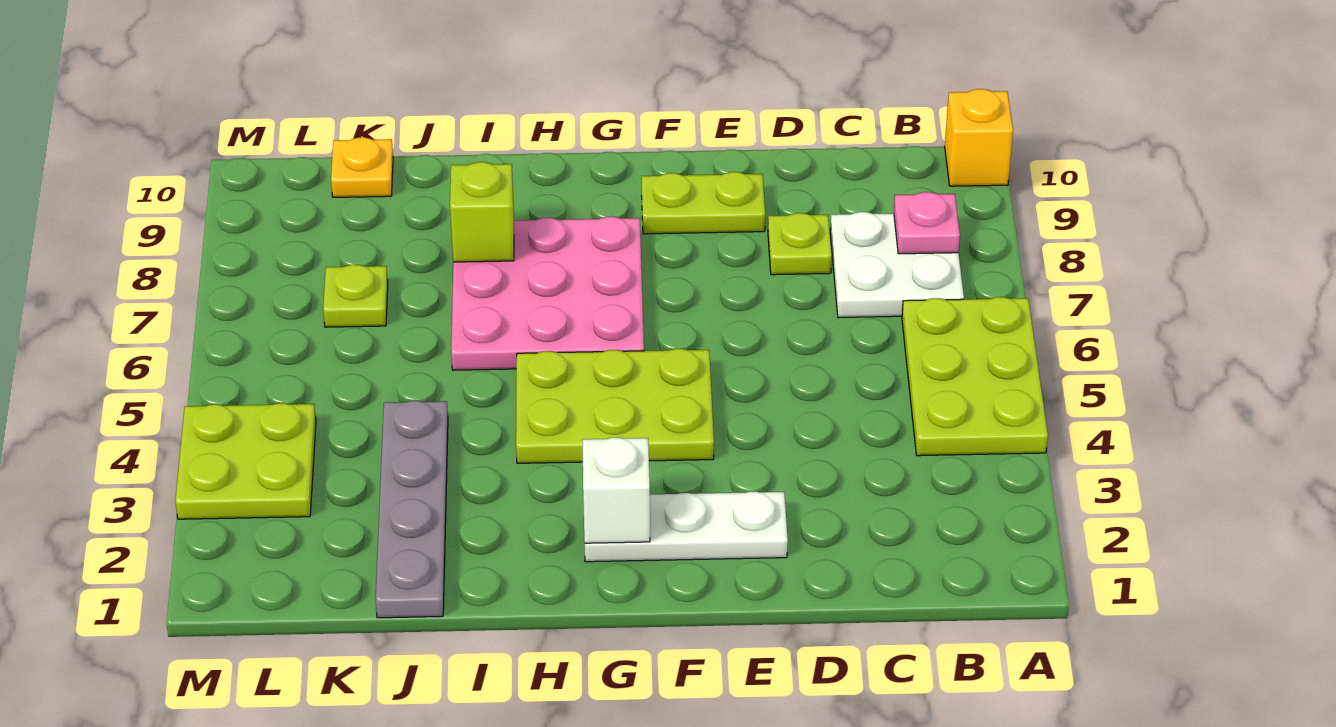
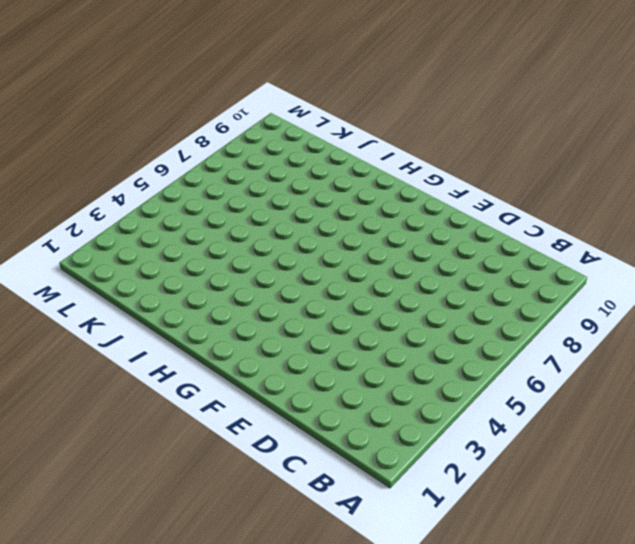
none -> lime plate A4:B6 level 1
none -> yellow brick A10 level 1
none -> white plate B7:C8 level 1

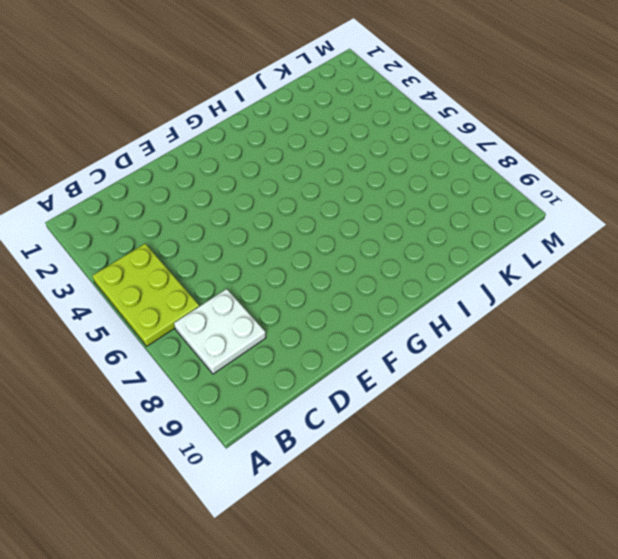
none -> yellow brick A10 level 1
none -> lime plate D8 level 1
none -> white plate E2:G2 level 1

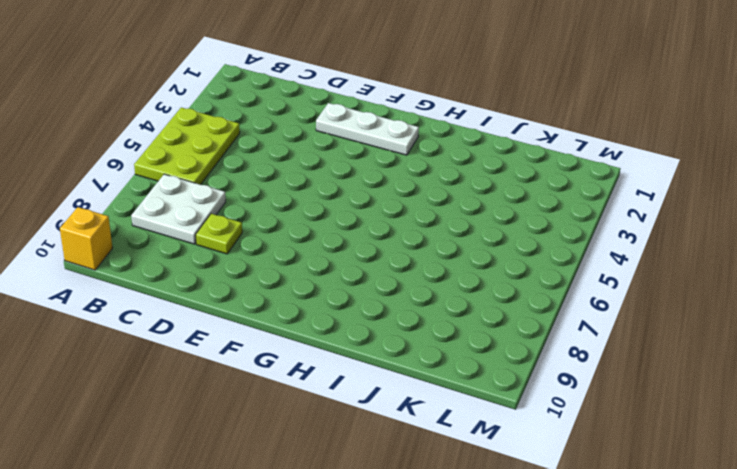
none -> lime plate E9:F9 level 1
none -> lime plate F4:H5 level 1
none -> pink plate G6:I8 level 1

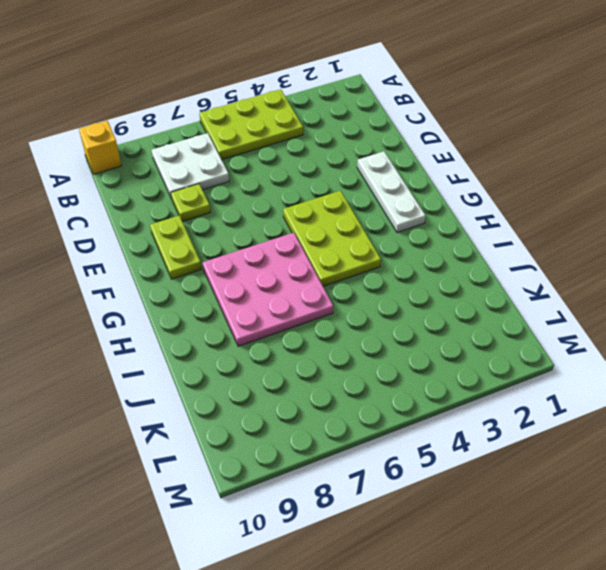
none -> grey plate J1:J4 level 1
none -> lime plate K7 level 1
none -> yellow plate K10 level 1

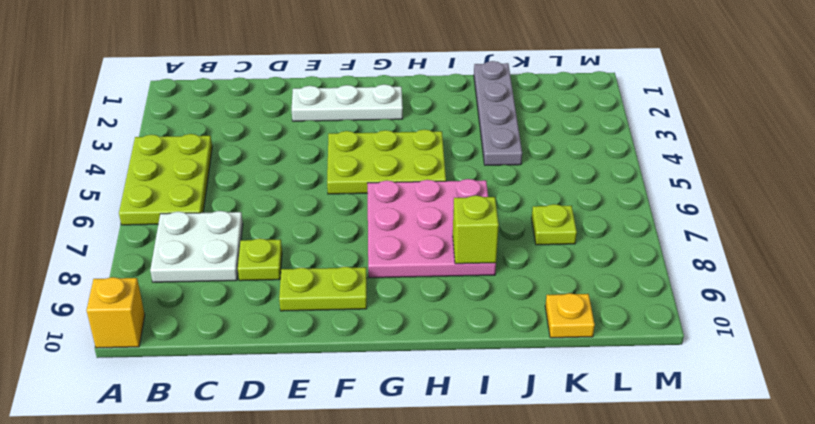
none -> lime plate L3:M4 level 1
none -> pink plate B8 level 2
none -> white brick G2 level 2

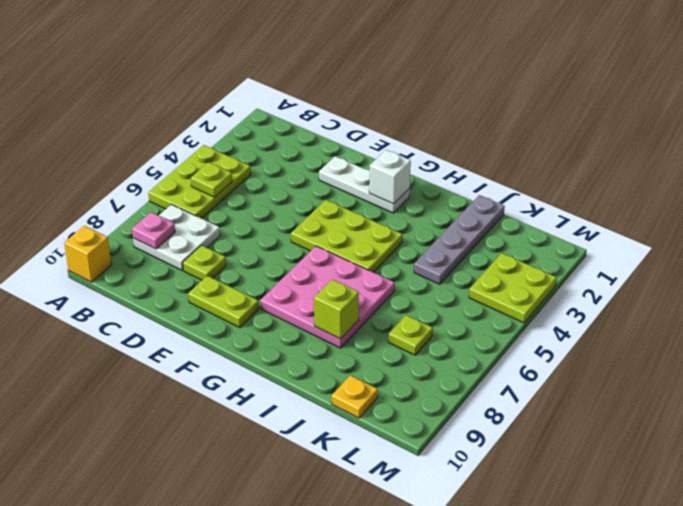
lime plate B5 level 2 -> none

